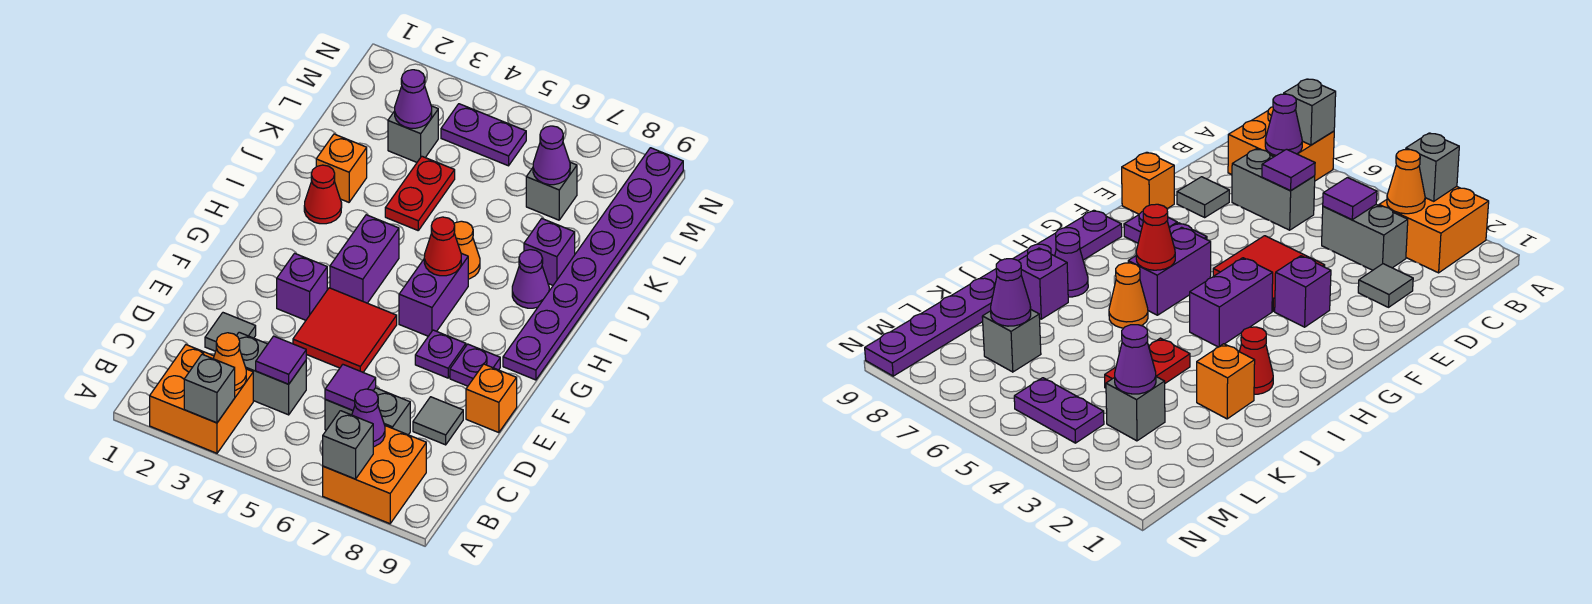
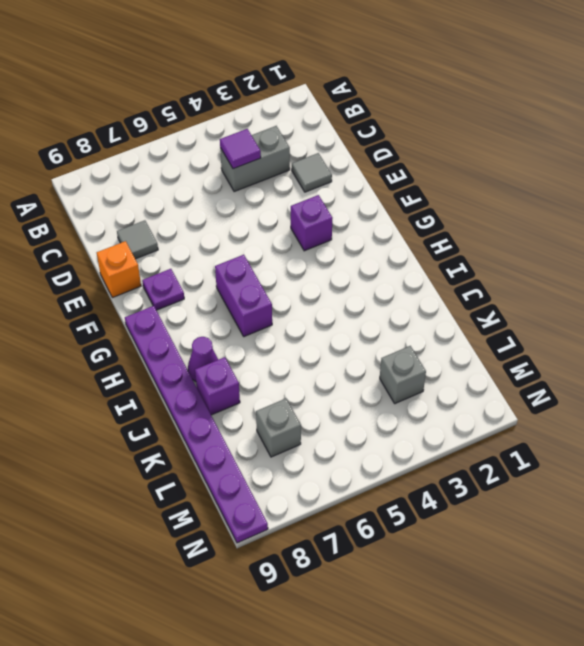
none -> orange brick A2:B3 level 1
none -> orange brick A7:B8 level 1
none -> grey brick C6:C7 level 1
none -> red tile E4:F5 level 1

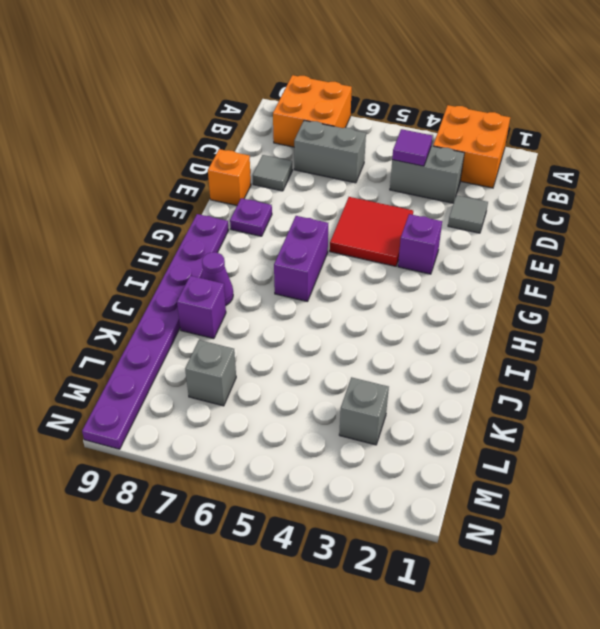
none -> purple plate F7 level 1
none -> purple brick G4:H4 level 1
none -> red cone I2 level 1
none -> orange cone I6 level 1

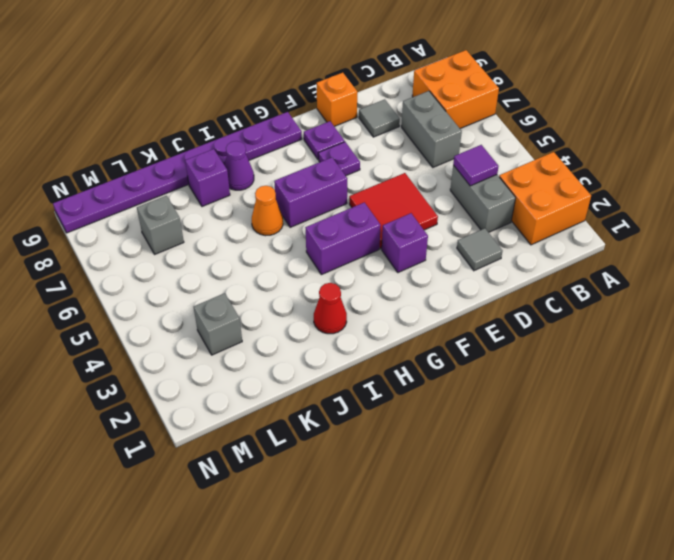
none -> orange brick J2 level 1
none -> red plate J4:K4 level 1
none -> purple plate M4:M5 level 1
none -> grey brick A3 level 2

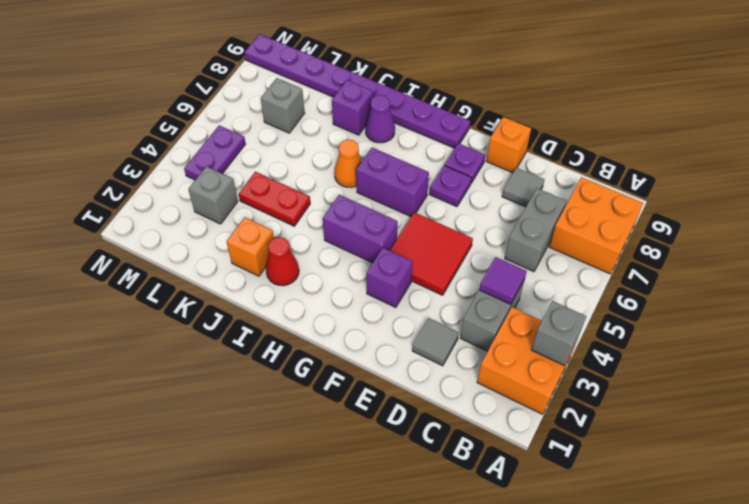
none -> grey brick A7 level 2
none -> orange cone B3 level 2
none -> purple cone B7 level 2
none -> purple tile C6 level 2

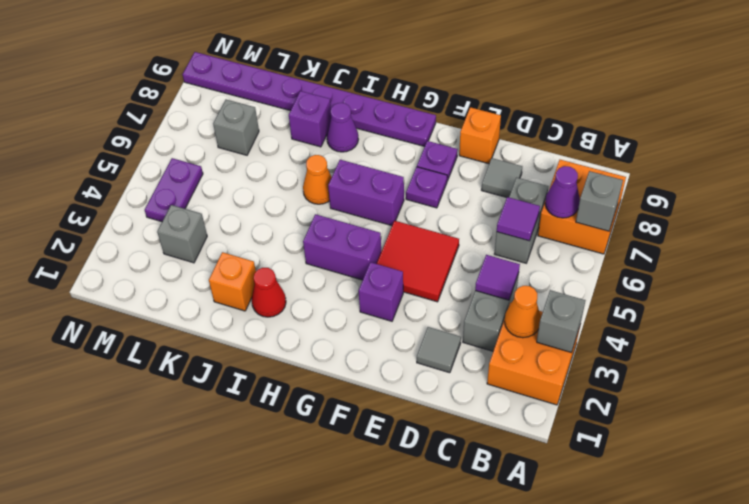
none -> red plate J4:K4 level 1
none -> red cone H6 level 2
none -> purple cone L3 level 2
none -> purple cone L7 level 2

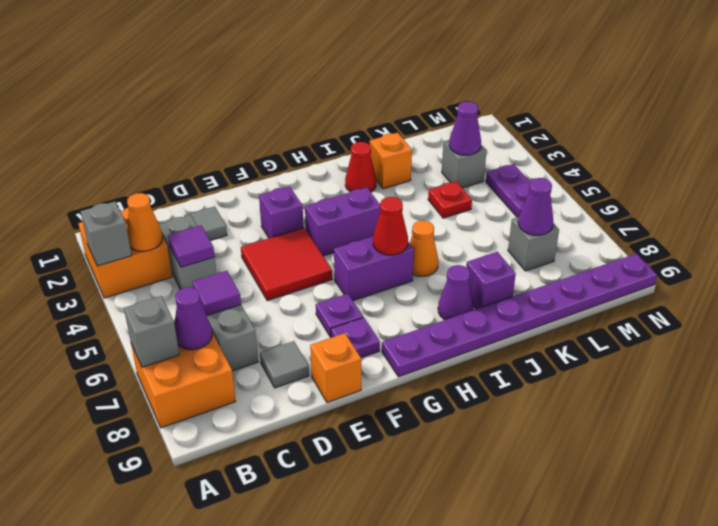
red plate K4 level 1 -> red plate J4:K4 level 1

